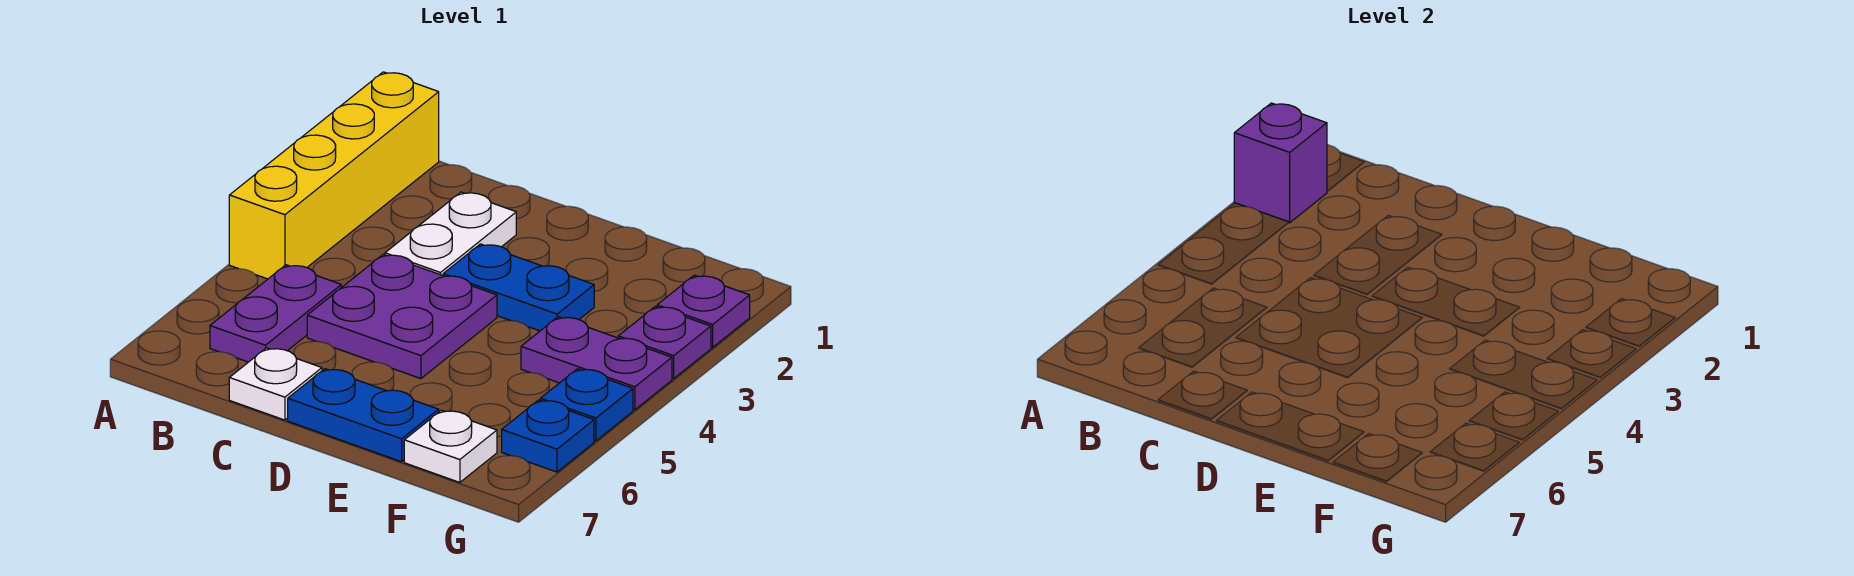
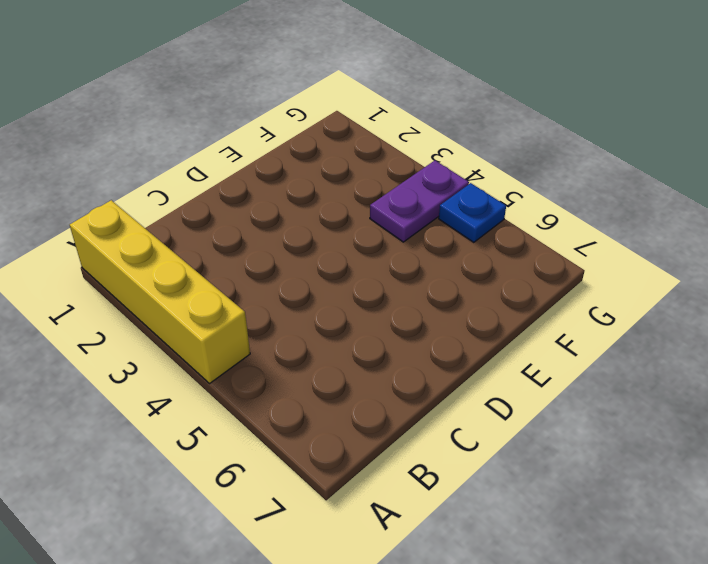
none -> purple plate B5:B6 level 1
none -> white plate C2:C3 level 1
none -> purple plate C4:D5 level 1

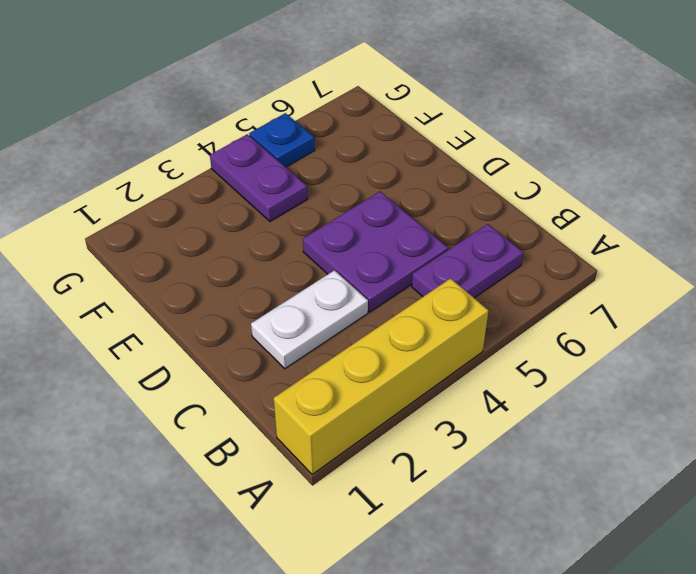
none -> white plate C7 level 1
none -> blue plate D3:E3 level 1
none -> blue plate D7:E7 level 1

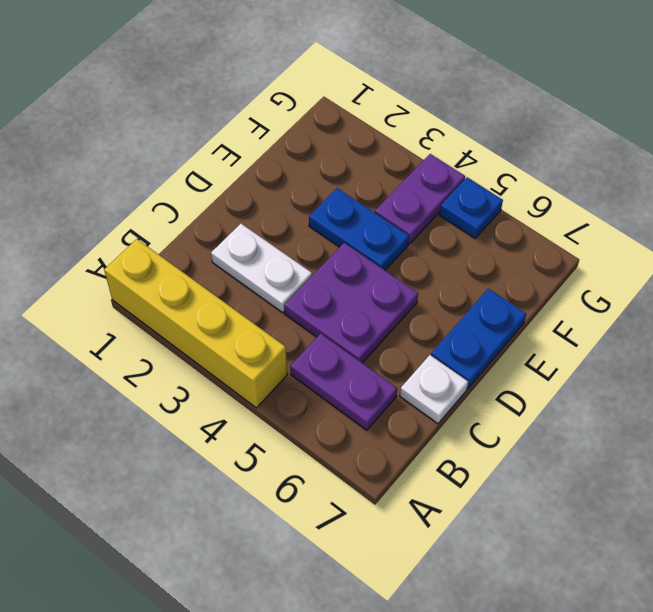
blue plate E3:E4 level 1 -> blue plate D3:E3 level 1
none -> white plate F7 level 1
none -> purple plate G2 level 1
none -> purple plate G3 level 1

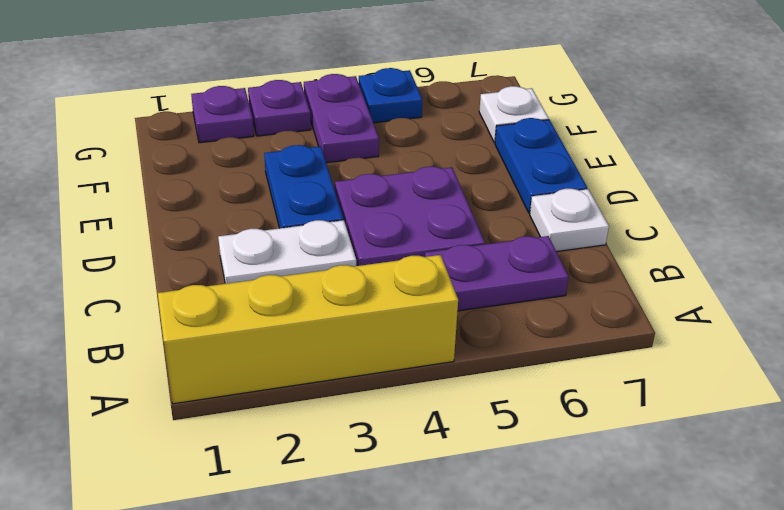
none -> blue plate G6 level 1
none -> purple brick A2 level 2

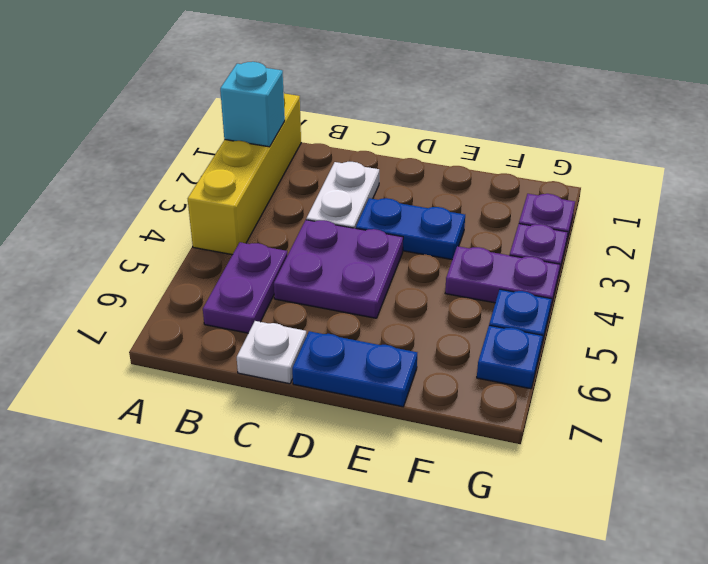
cyan brick A2 level 2 -> purple brick A2 level 2
none -> white plate F7 level 1

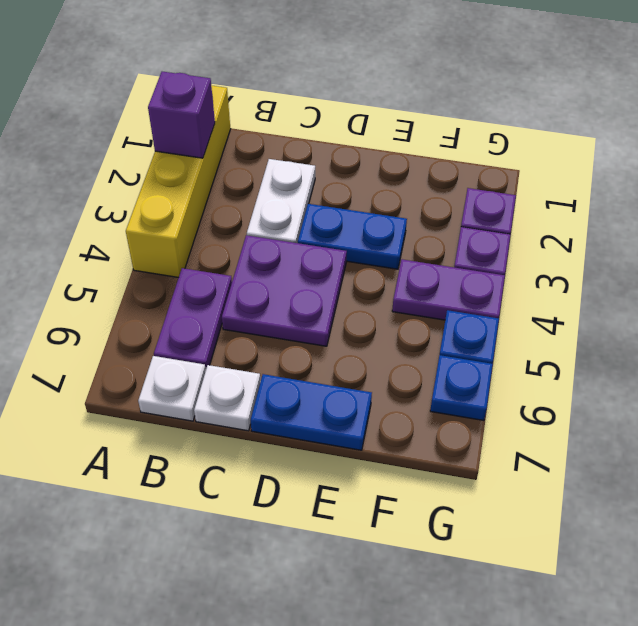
white plate B7 level 1 -> white plate F7 level 1

